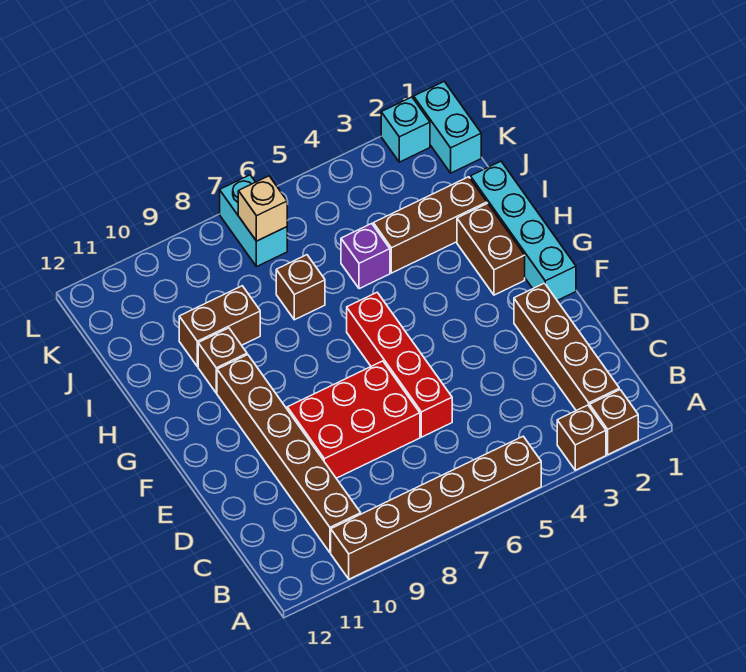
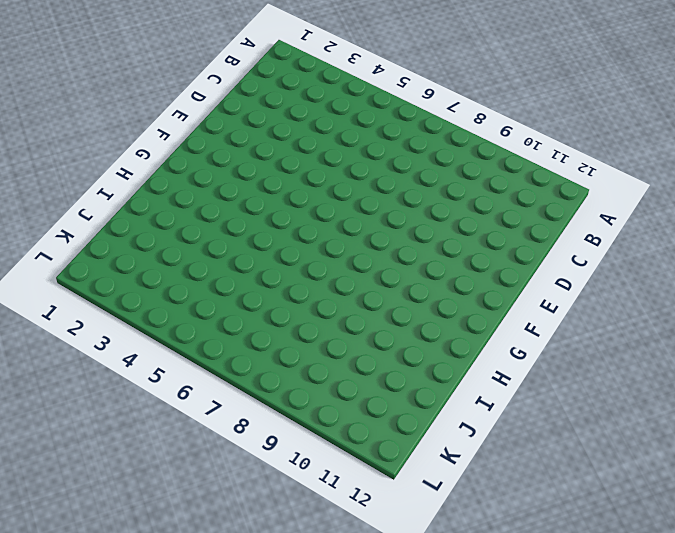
none -> brown brick A2 level 1
none -> brown brick A3 level 1
none -> brown brick A5:A10 level 1

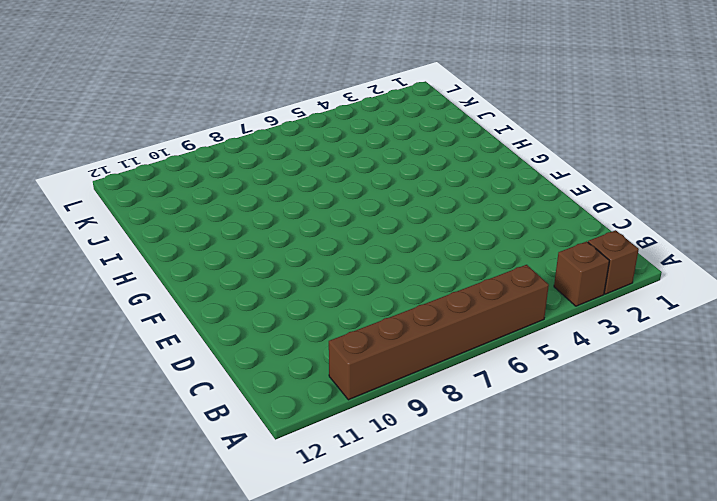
none -> brown brick B2:E2 level 1
none -> brown brick B10:G10 level 1
none -> red brick D6:G6 level 1

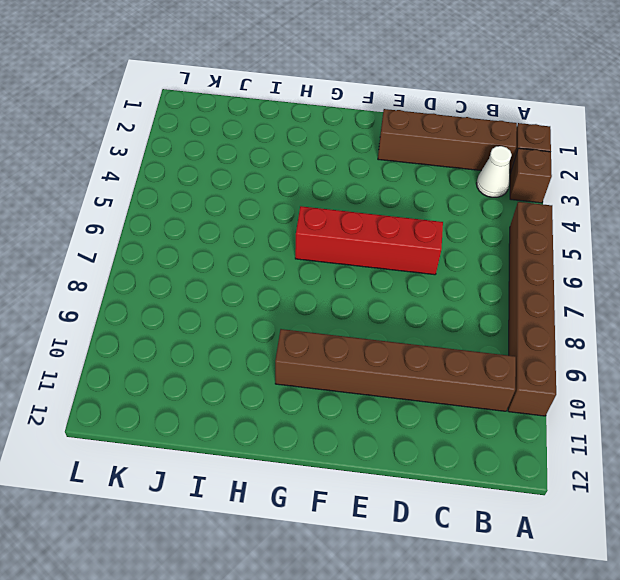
white cone B3 level 1 -> none
none -> red brick D7:E9 level 1
none -> cyan brick F1:I1 level 1
none -> brown brick G2:H2 level 1

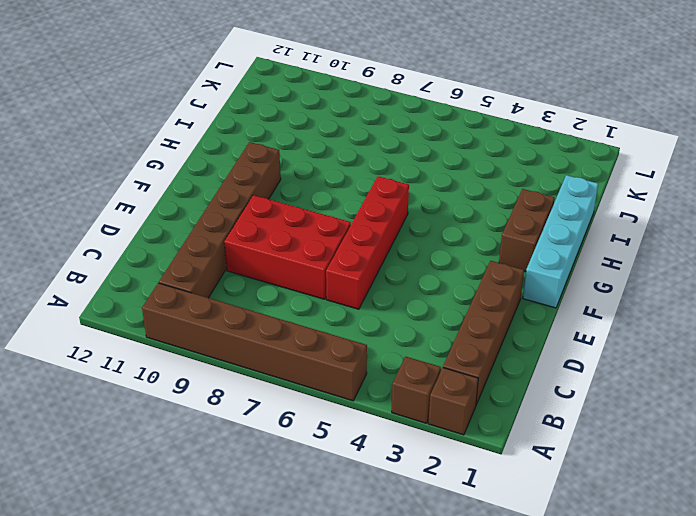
none -> brown brick H10 level 1
none -> brown brick I2:I4 level 1
none -> purple brick I5 level 1

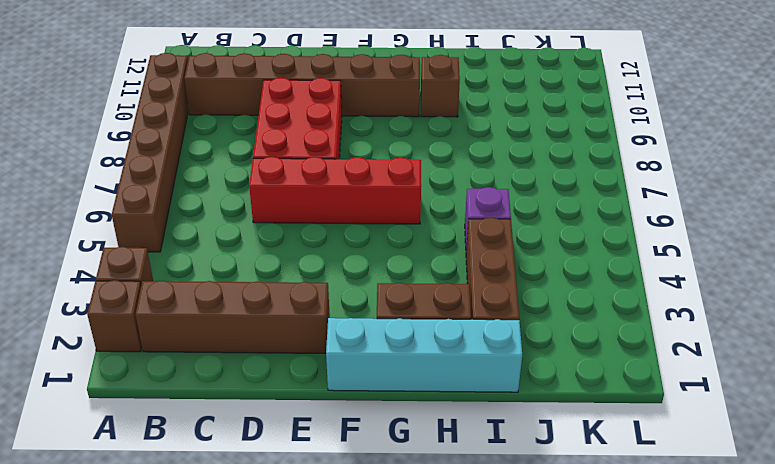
none -> brown brick I7 level 1
none -> brown brick I9:I10 level 1
none -> cyan brick K1:L1 level 1

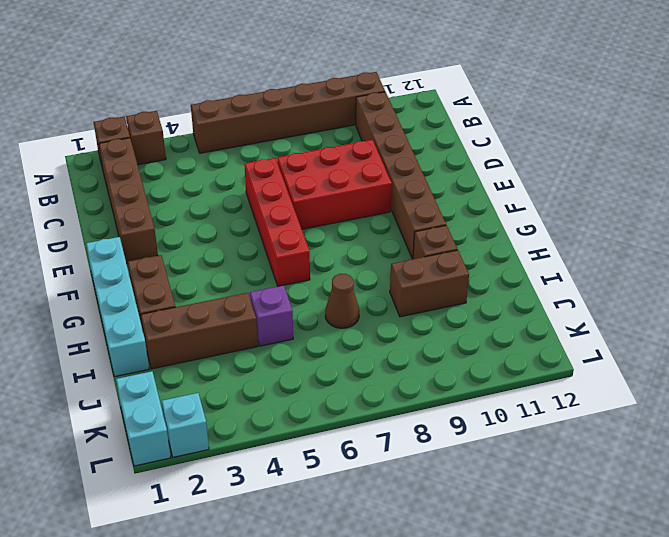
brown cone I7 level 1 -> brown brick I7 level 1
none -> cyan brick K7:L7 level 1
none -> tan brick K7 level 2

